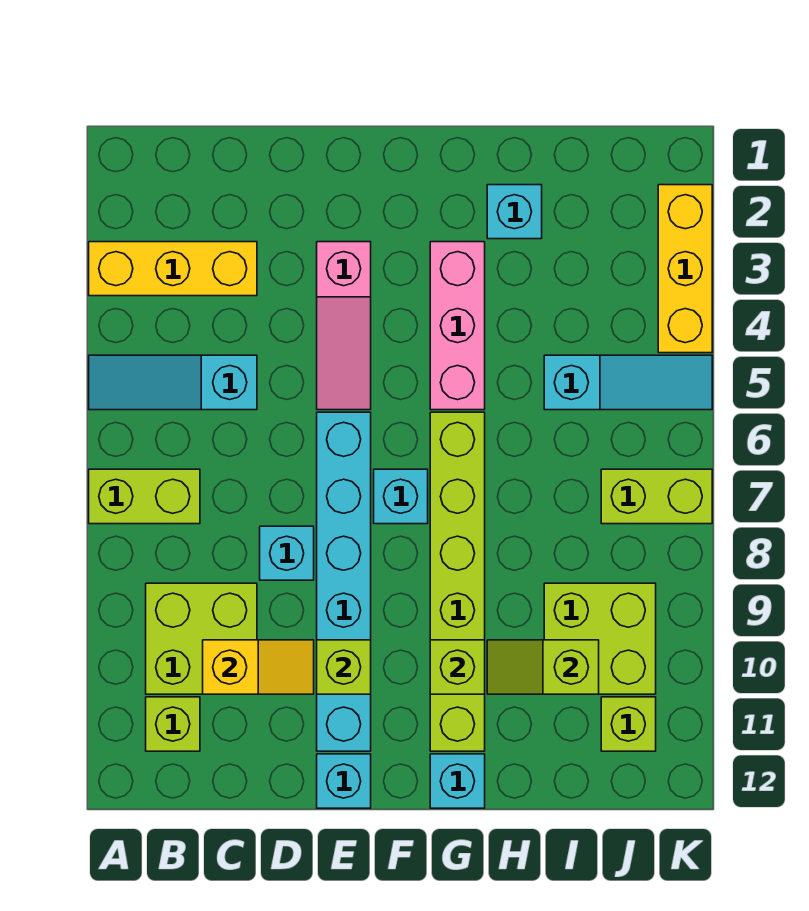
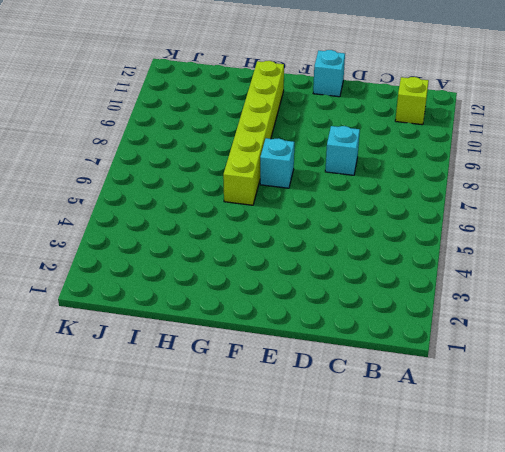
none -> yellow brick A3:C3 level 1
none -> cyan slope A5:C5 level 1 top C
none -> lime brick A7:B7 level 1

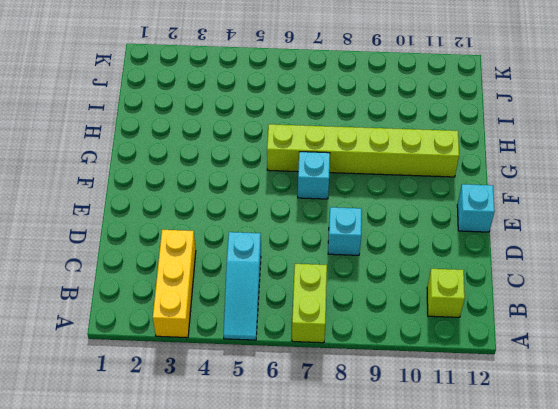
none -> lime brick B9:C10 level 1
none -> pink slope E3:E5 level 1 top 3
none -> cyan brick E6:E11 level 1

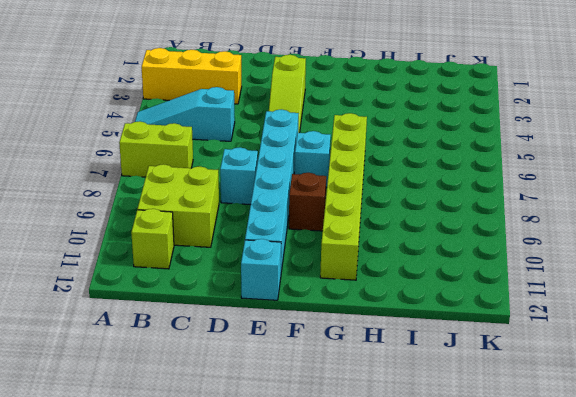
lime slope E3:E5 level 1 top 3 -> pink slope E3:E5 level 1 top 3
brown brick F9 level 1 -> none
none -> pink brick G3:G5 level 1
none -> cyan brick G12 level 1
none -> cyan brick H2 level 1

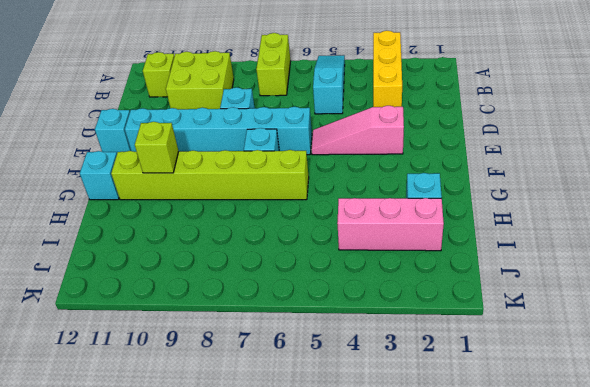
pink brick I2:I4 level 1 -> pink brick G3:G5 level 1
none -> cyan slope I5:K5 level 1 top I
none -> lime brick I9:J10 level 1
none -> lime brick J7:K7 level 1

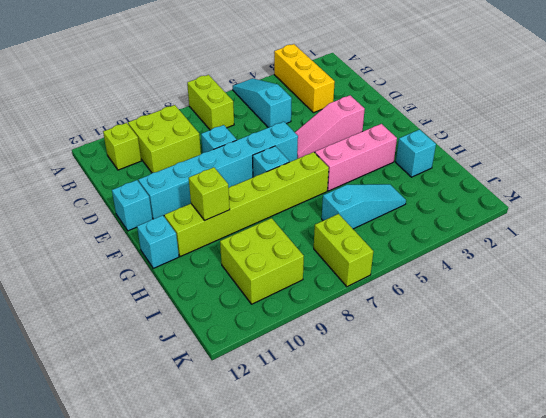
cyan slope I4:I6 level 1 top 6 -> cyan slope I5:K5 level 1 top I
none -> lime brick J11 level 1
none -> yellow brick K2:K4 level 1
none -> yellow slope C10:D10 level 2 top C

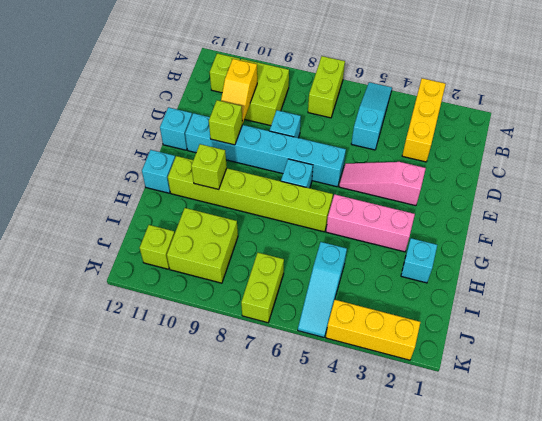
none -> lime slope H10:I10 level 2 top I

